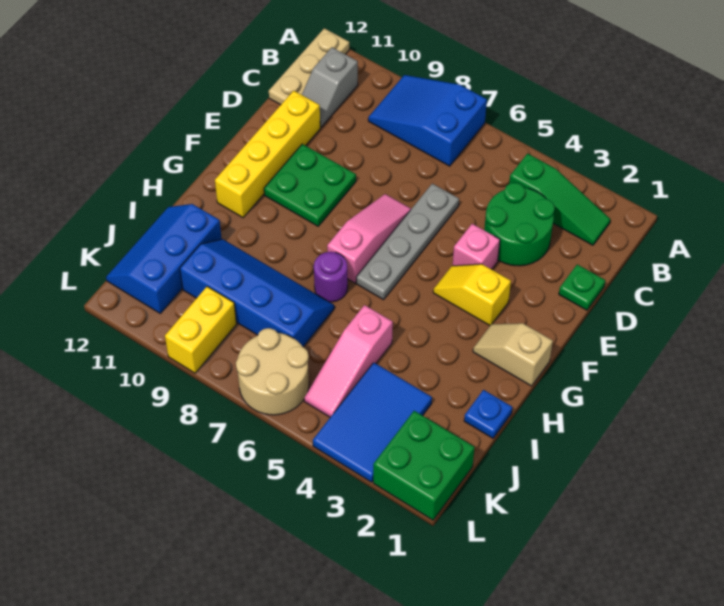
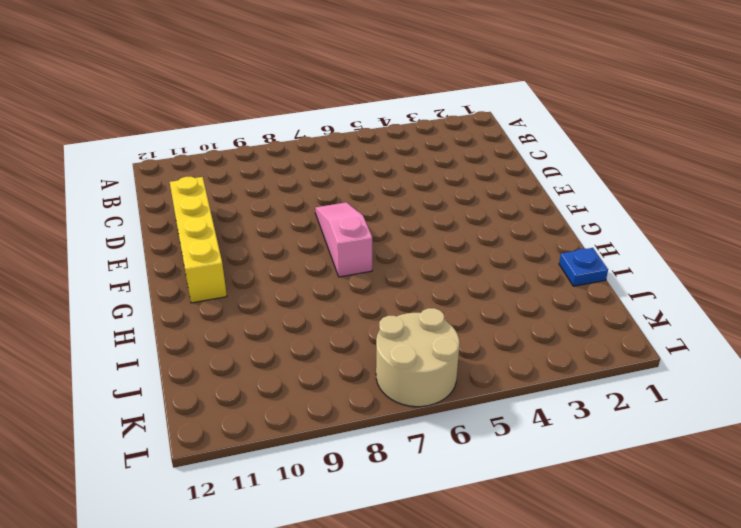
none -> blue slope A7:B9 level 1 top 7
none -> tan plate A12:C12 level 1
none -> green slope B2:B4 level 1 top 4

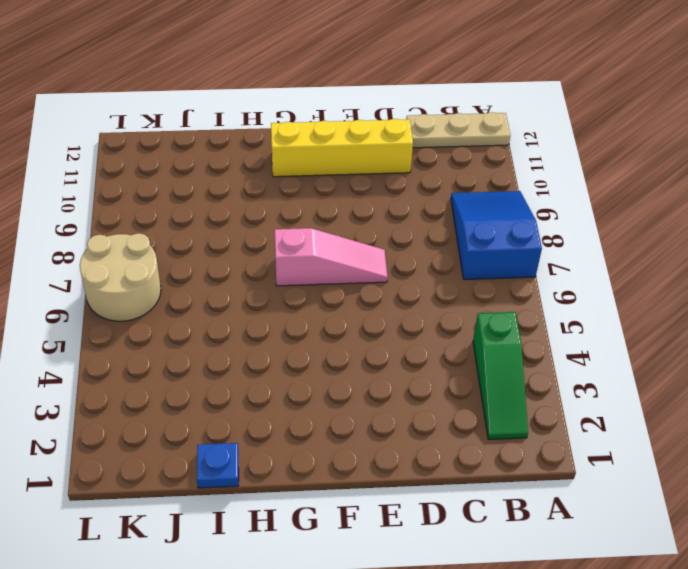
none -> grey slope B11:C11 level 1 top B
none -> green round brick C3:D4 level 1
none -> green plate D1 level 1

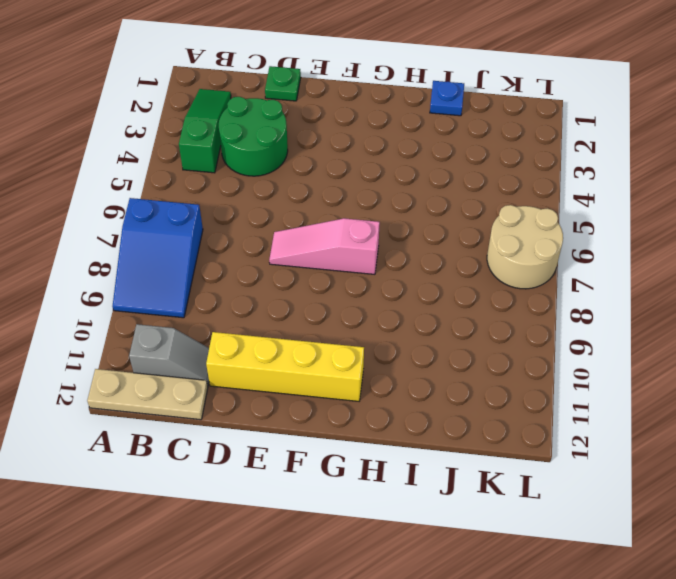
none -> grey plate D6:G6 level 1
none -> pink brick E4 level 1
none -> green plate E9:F10 level 1

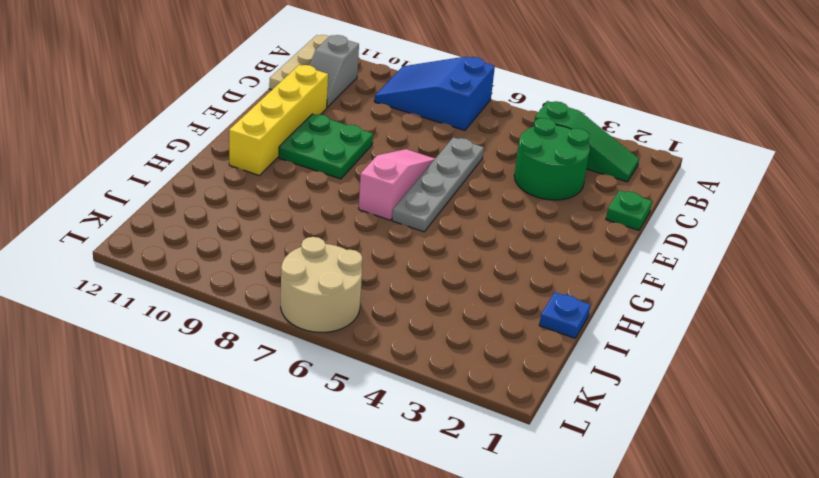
none -> pink brick E4 level 1
none -> yellow slope F3:F4 level 1 top 3
none -> tan slope G1:G2 level 1 top 1

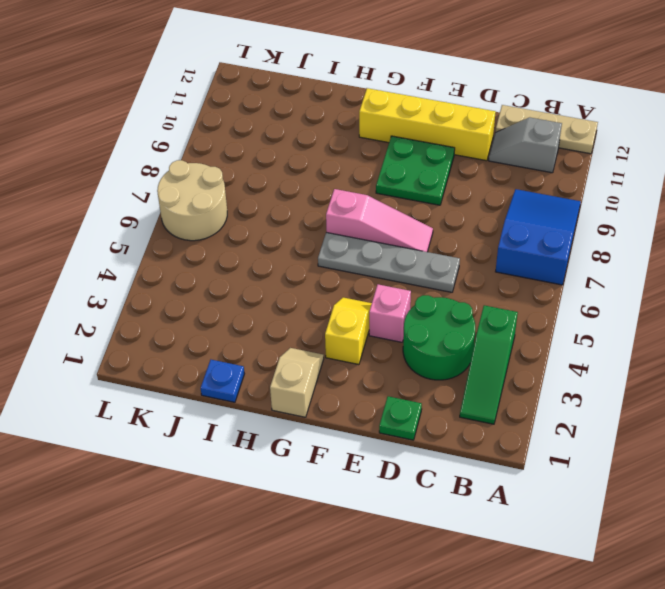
none -> purple round brick H7 level 1
none -> pink slope I5:K5 level 1 top I
none -> blue slope I7:J10 level 1 top J

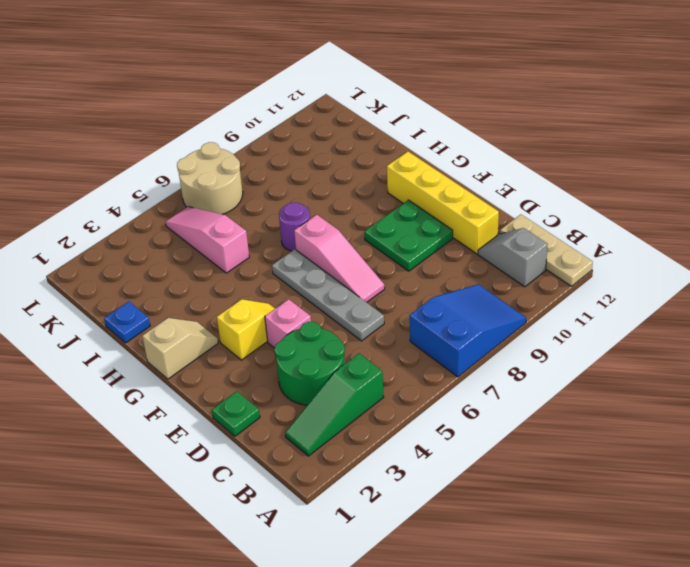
none -> blue slope I7:J10 level 1 top J
none -> blue slope I11:K12 level 1 top 11
none -> blue tile J3:L4 level 1

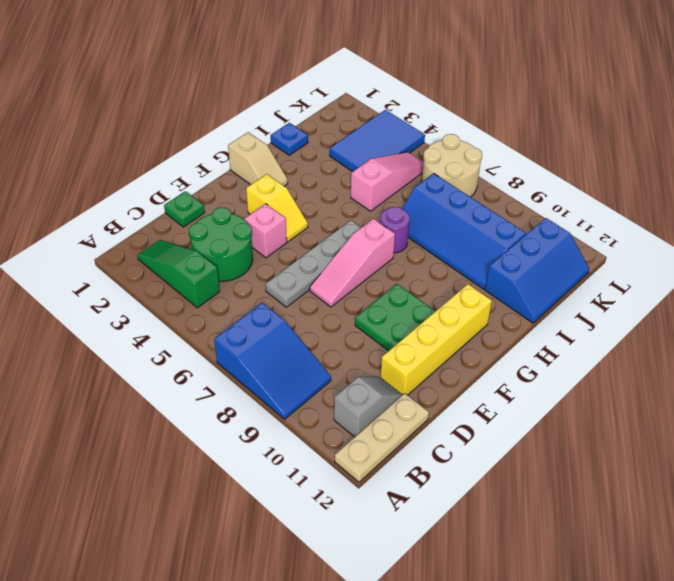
none -> green brick K1:L2 level 1
none -> yellow brick K9:L9 level 1

